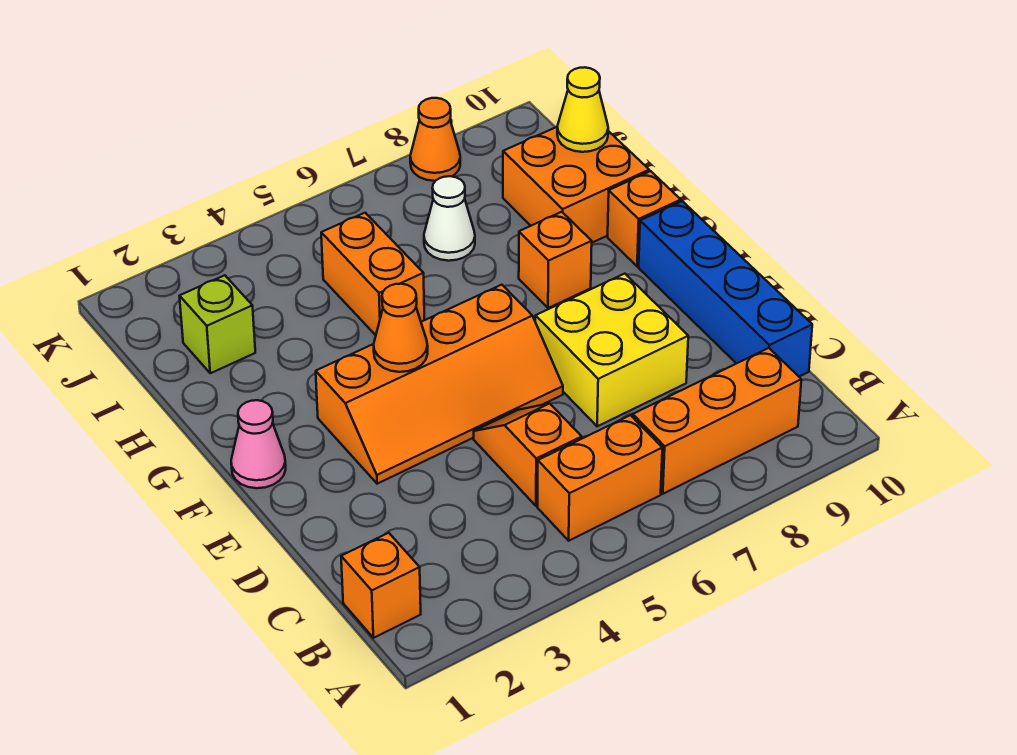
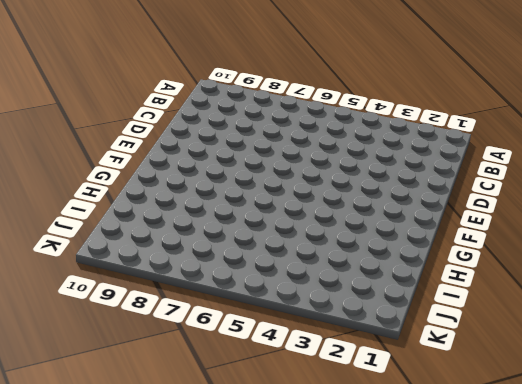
none -> orange brick B1 level 1
none -> orange brick B5:B6 level 1
none -> orange brick B7:B9 level 1

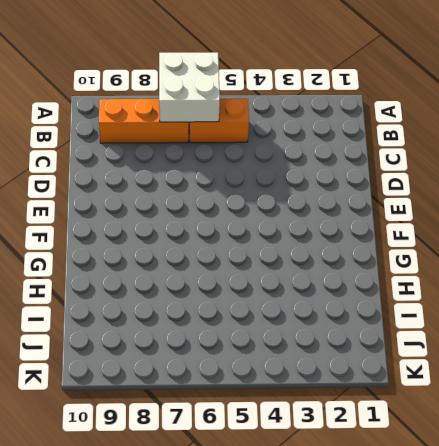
white brick A6:B7 level 2 -> none
none -> orange brick B1 level 1
none -> orange slope C5:D5 level 1 top C
none -> blue brick C10:F10 level 1

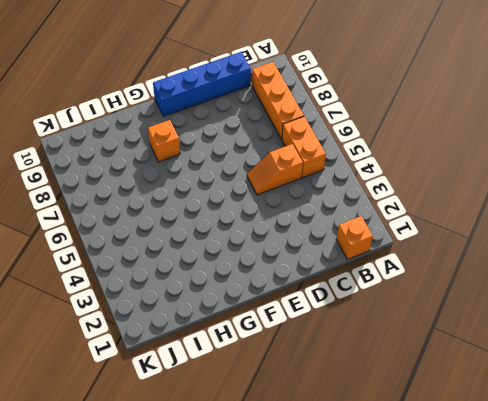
none -> yellow brick D7:E8 level 1
none -> orange slope E3:F6 level 1 top F
none -> pink cone F1 level 1

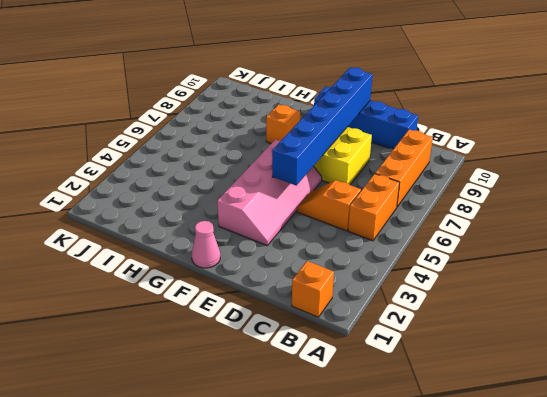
pink slope E3:F6 level 1 top F -> orange slope E3:F6 level 1 top F
blue brick E5:E10 level 2 -> none
none -> orange brick G10 level 1
none -> orange brick H5:I5 level 1
none -> orange brick H9:I10 level 1

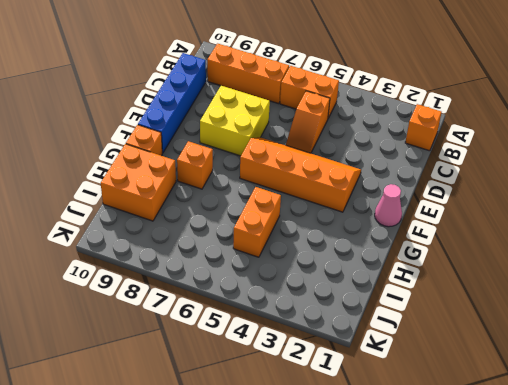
none -> lime brick I2 level 1
none -> white cone I7 level 1
none -> orange cone K8 level 1

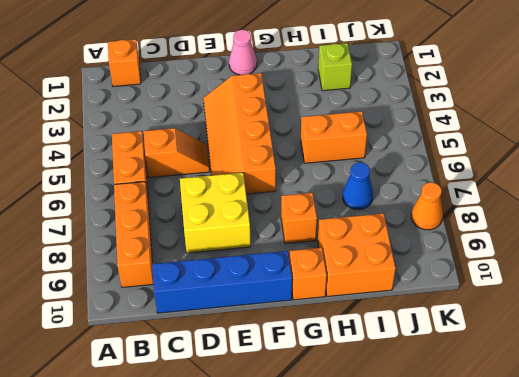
blue cone I7 level 1 -> white cone I7 level 1
none -> orange cone F4 level 2
none -> yellow cone I10 level 2

